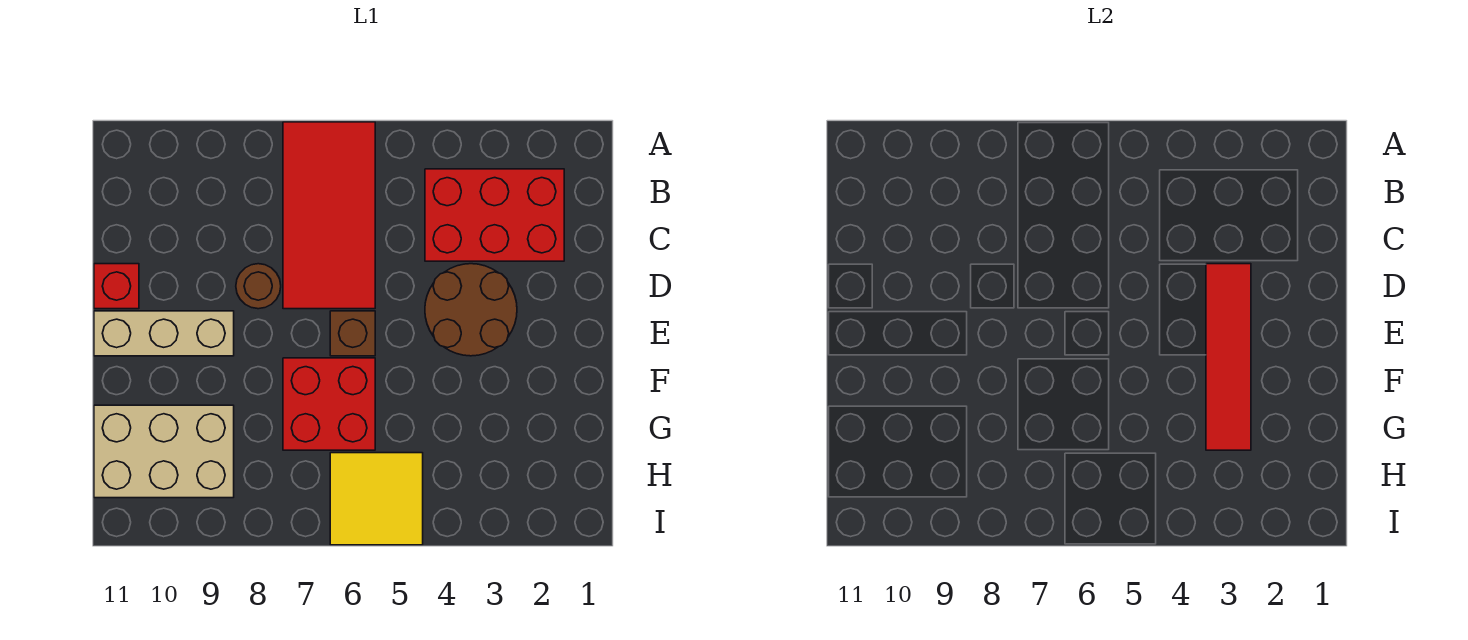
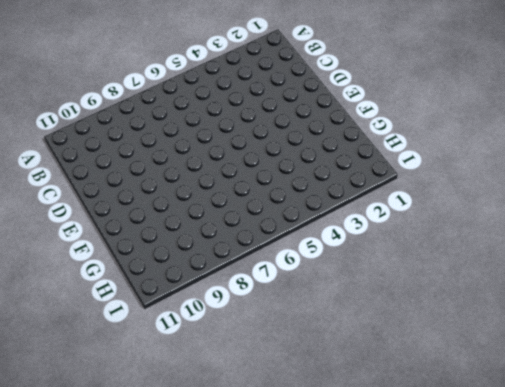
none -> red tile A6:D7 level 1
none -> red brick B2:C4 level 1

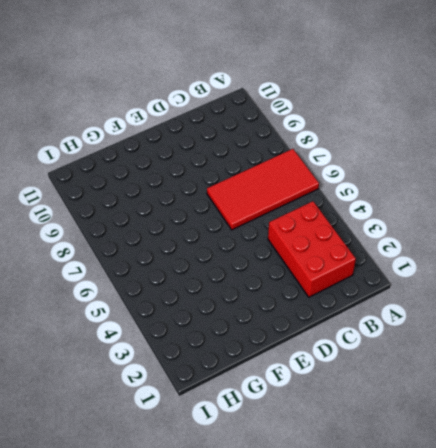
none -> brown round brick D3:E4 level 1
none -> brown round brick D8 level 1

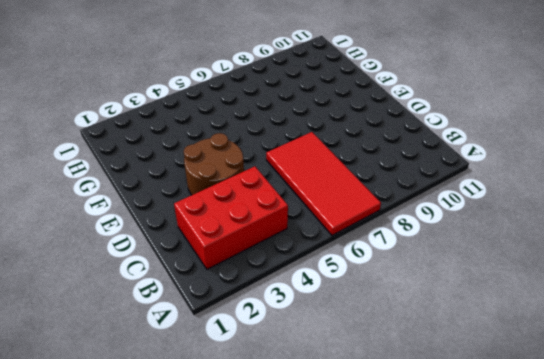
none -> brown round brick D8 level 1
none -> red brick D11 level 1

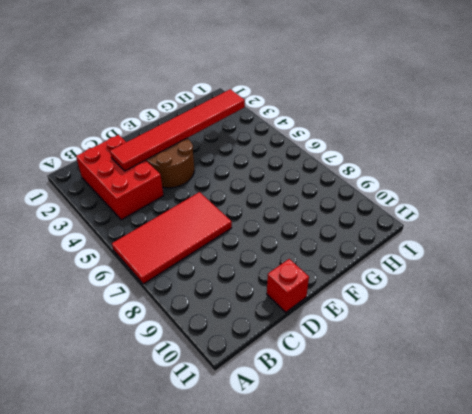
red tile C3:H3 level 2 -> red tile D3:G3 level 2
none -> brown round brick D8 level 1
none -> brown brick E6 level 1

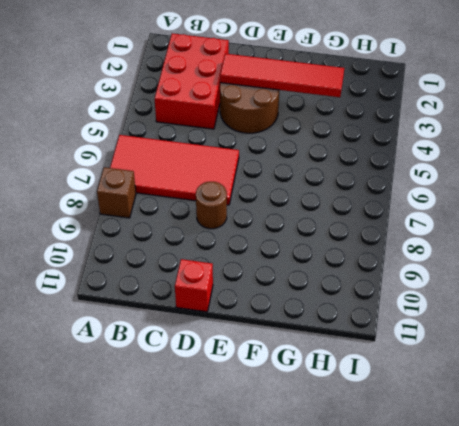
brown brick A8 level 1 -> brown brick E6 level 1
none -> tan brick E9:E11 level 1
none -> red brick F6:G7 level 1

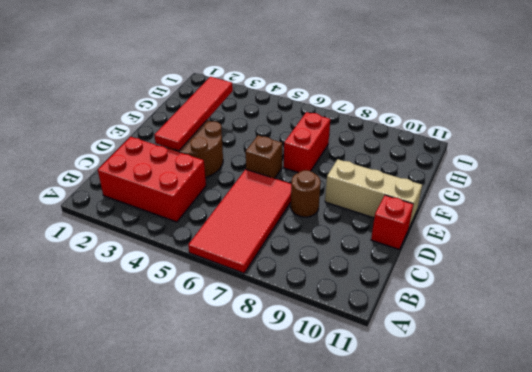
red brick F7:G7 level 1 -> red brick F6:G7 level 1
none -> tan brick G9:H11 level 1
none -> yellow tile H5:I6 level 1

